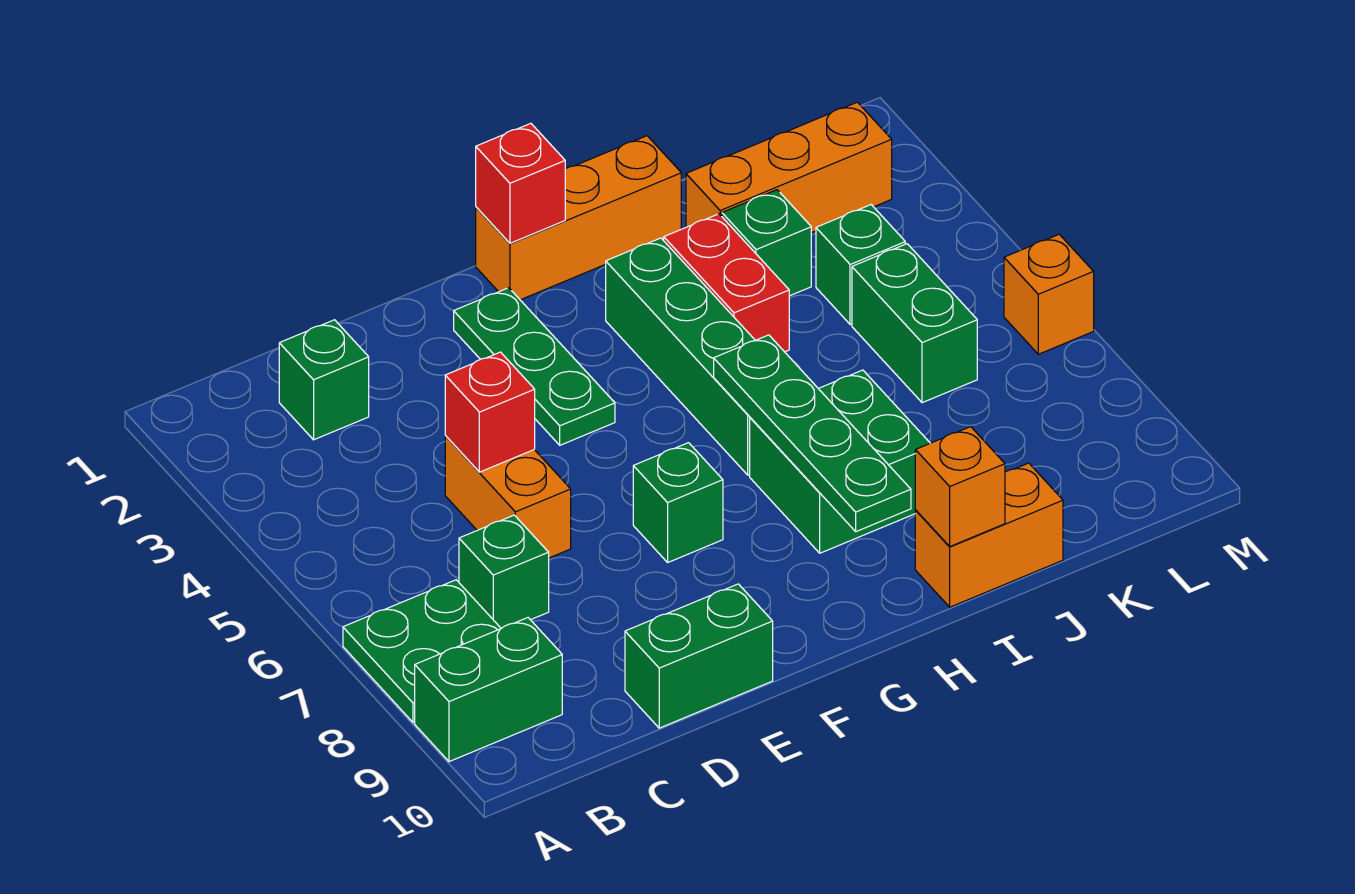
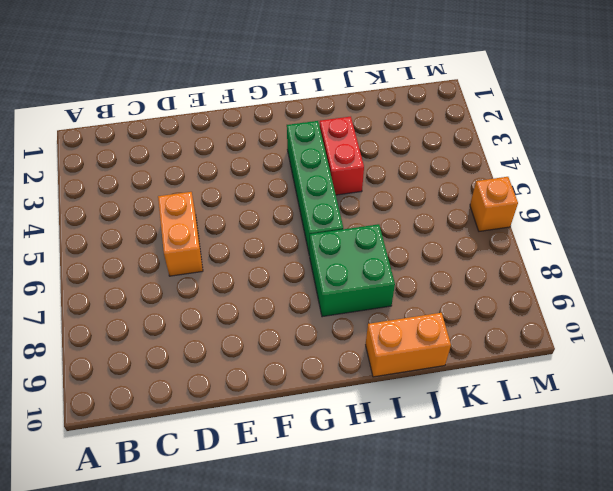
none -> green plate A7:B8 level 1
none -> green brick A9:B9 level 1
none -> green brick C2 level 1

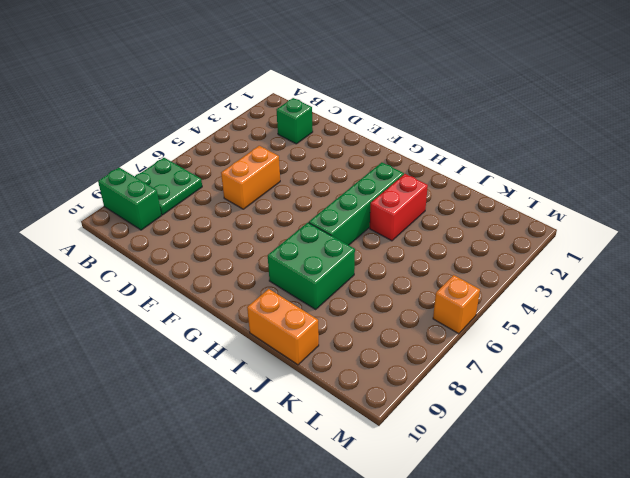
none -> green brick C7 level 1
none -> green brick D10:E10 level 1
none -> green plate F2:F4 level 1

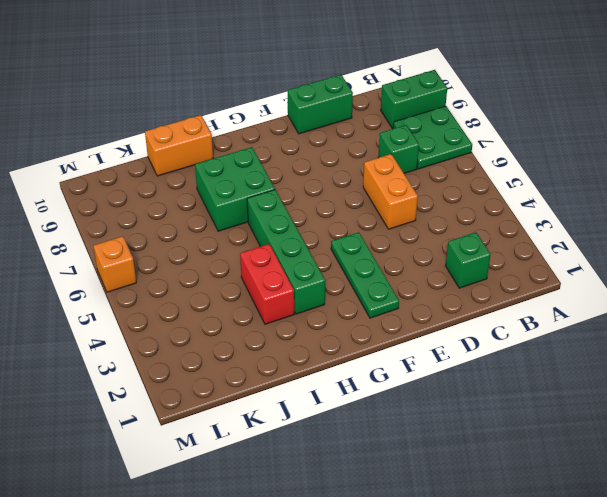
none -> green brick F7 level 1
none -> orange brick G1:I1 level 1
none -> orange brick J2:L2 level 1

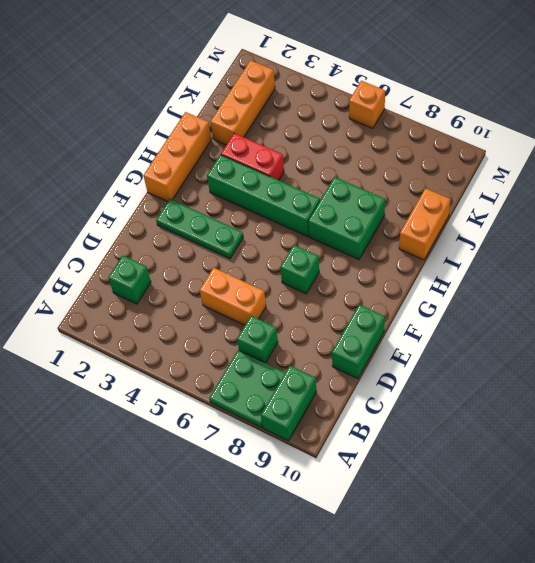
none -> green brick J3 level 1
none -> green brick K4 level 1
none -> green brick K5:K6 level 1

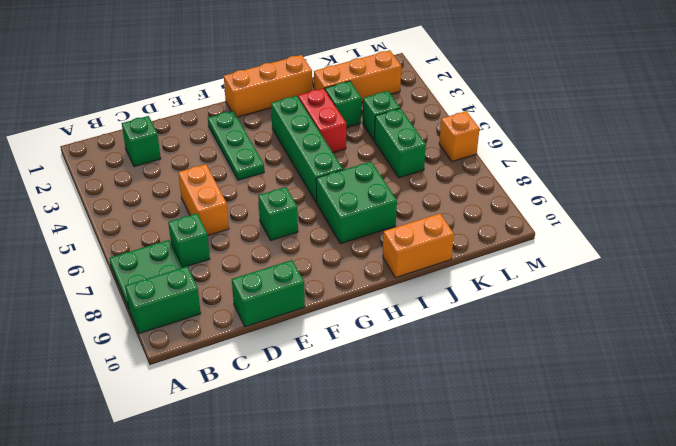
none -> red brick D5 level 2
none -> red brick G1 level 2
none -> green plate H6:H9 level 2

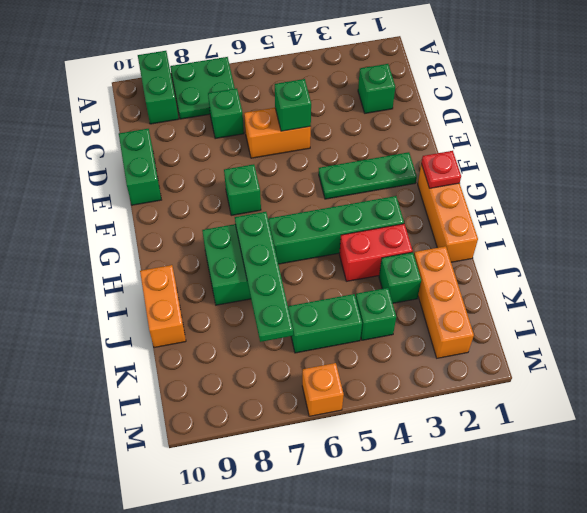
green brick D5 level 2 -> red brick D5 level 2
red plate G1 level 2 -> red brick G1 level 2
green plate H7:K7 level 2 -> green plate H6:H9 level 2
none -> orange brick I10 level 2

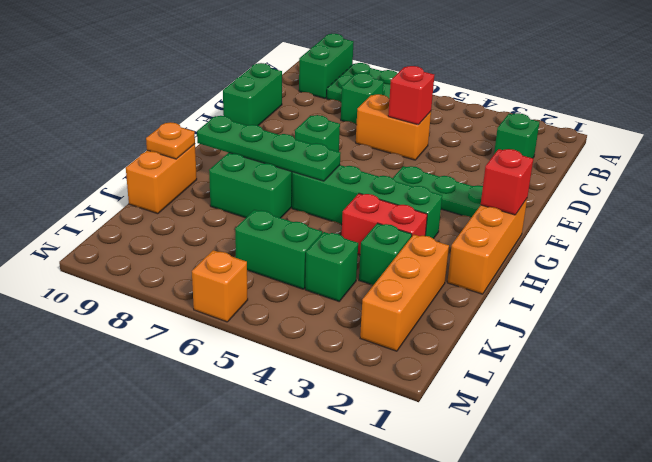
orange plate I10 level 2 -> orange brick I10 level 2

